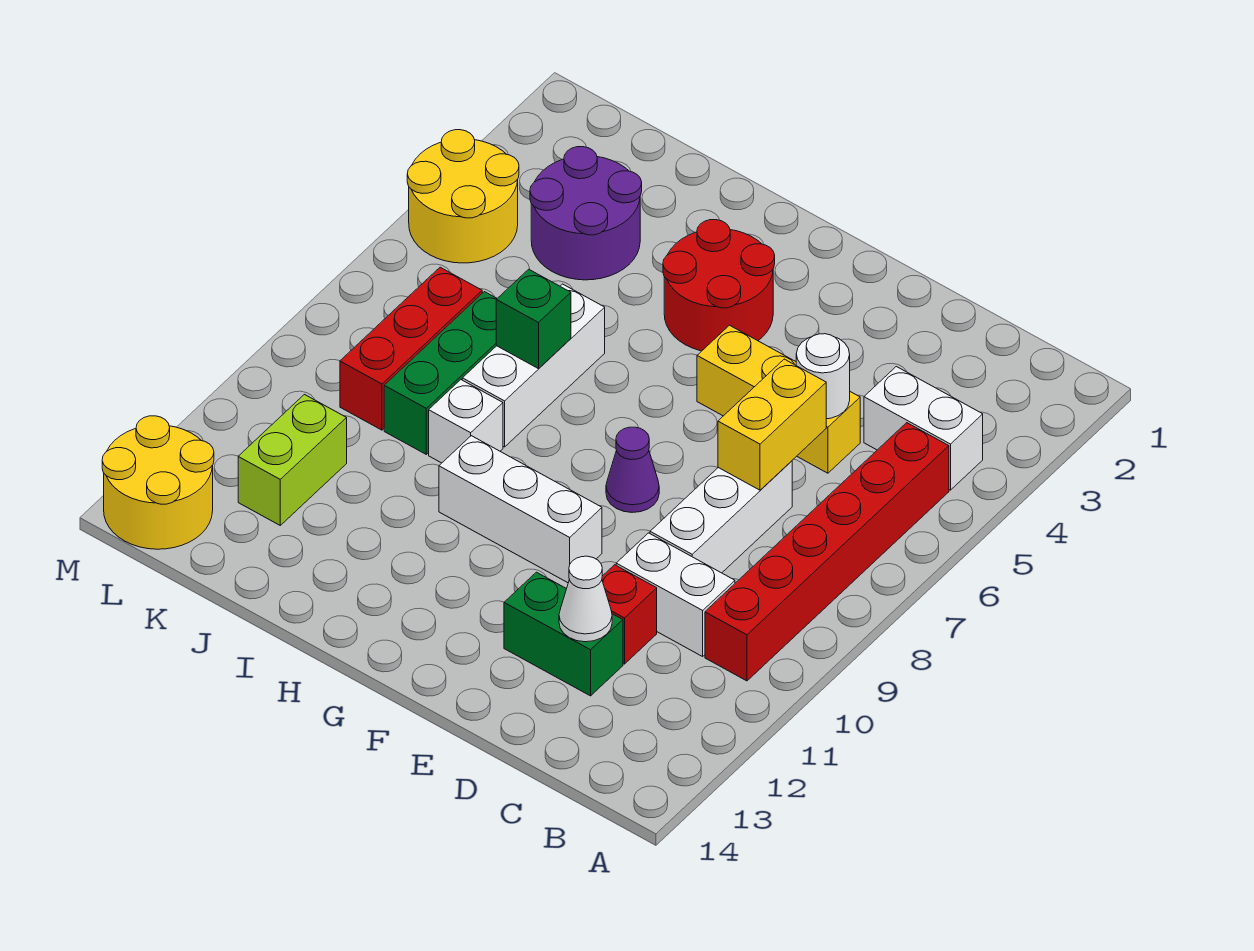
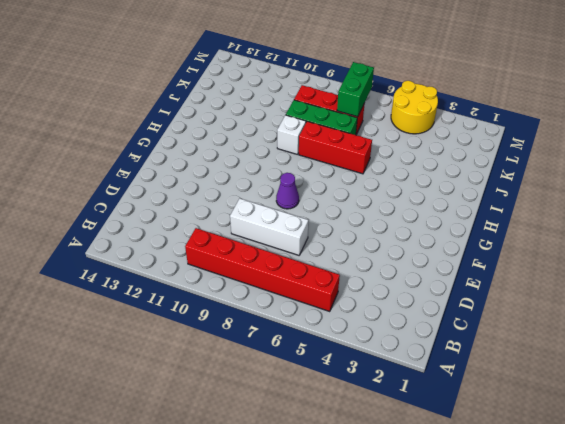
red brick I6:I8 level 1 -> white brick I6:I8 level 1
green brick K7:L7 level 2 -> green brick D12:E12 level 1
none -> white brick B4:C4 level 1
none -> white brick C10:D10 level 1
none -> yellow brick D5:F5 level 1

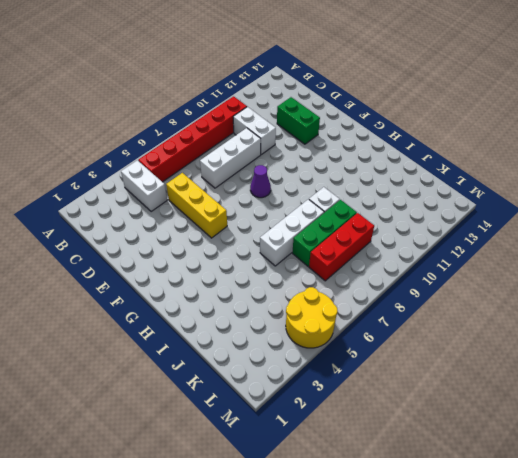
none -> red brick D11 level 1
none -> white brick F10:H10 level 1
none -> red round brick G3:H4 level 1

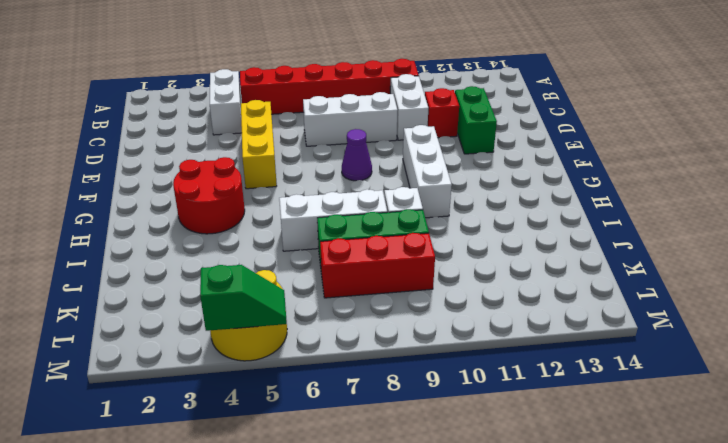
green slope M4:M5 level 2 top 4 -> none
none -> purple round brick J3:K4 level 1
none -> lime brick K11:K12 level 1
none -> yellow round brick L13:M14 level 1

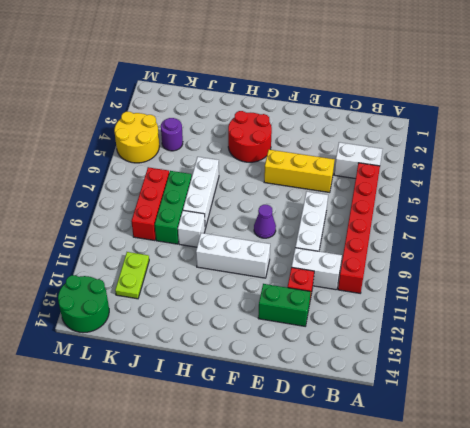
purple round brick K4 level 1 -> purple round brick J3:K4 level 1
lime plate K11:K12 level 1 -> lime brick K11:K12 level 1
green round brick L13:M14 level 1 -> yellow round brick L13:M14 level 1
none -> white round brick D5 level 2
none -> yellow brick D6:D7 level 2
none -> white cone D12 level 2

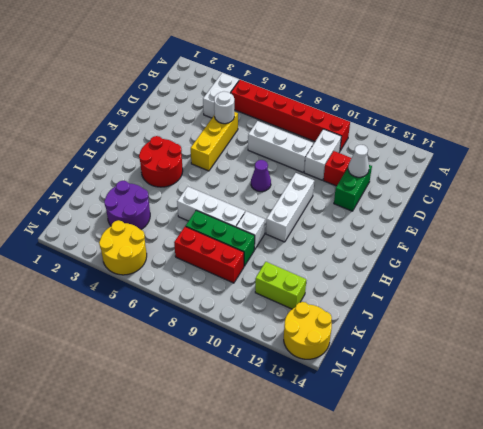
none -> yellow brick D6:D7 level 2
none -> green brick I7 level 2

